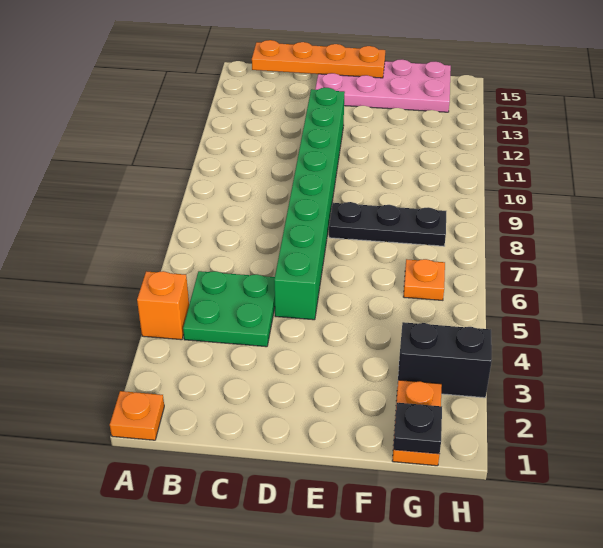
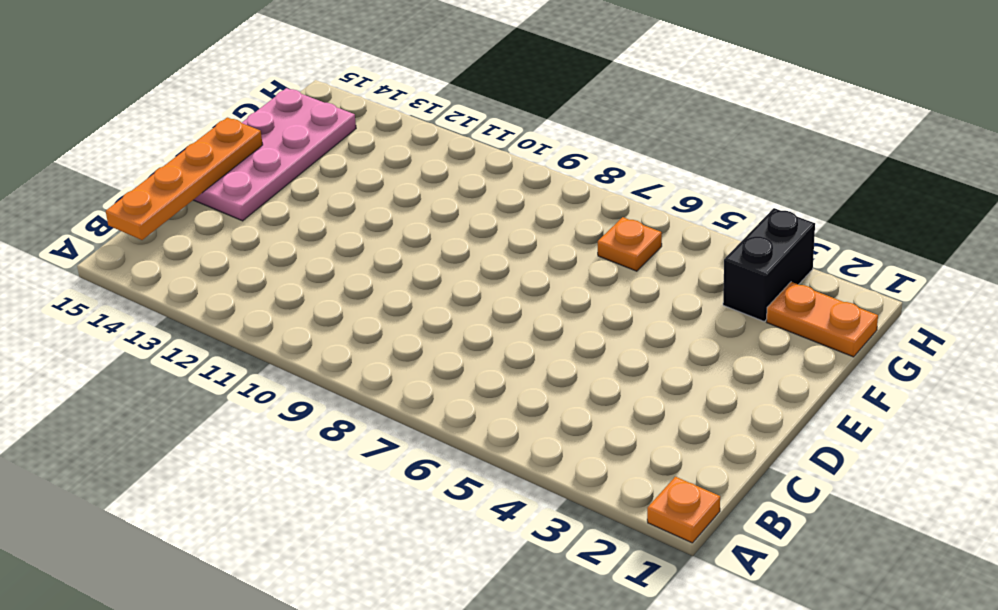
none -> orange brick A4 level 1
none -> green plate B4:C5 level 1

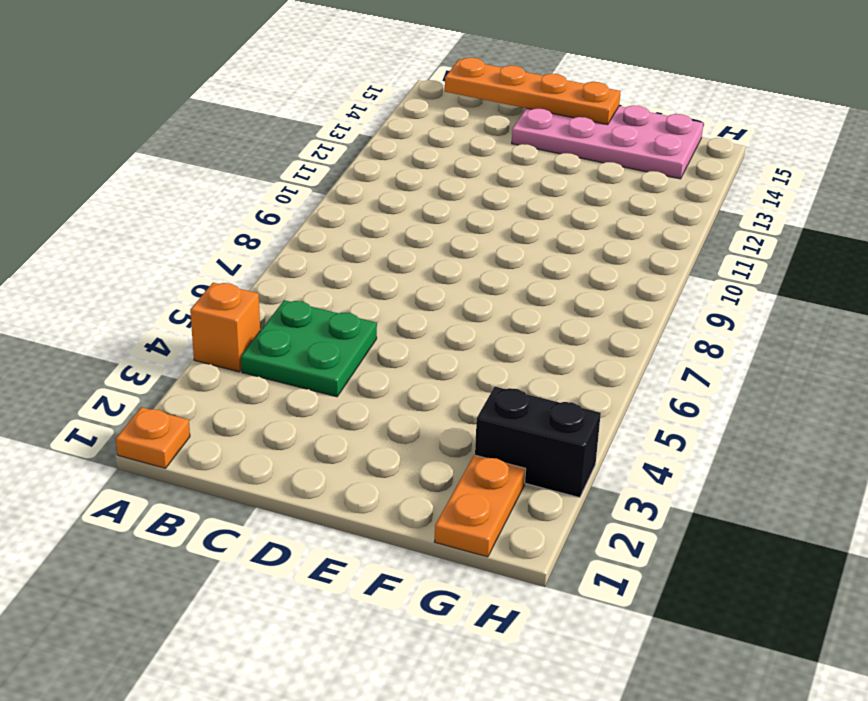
none -> green brick D5:D12 level 1
none -> black plate E8:G8 level 1

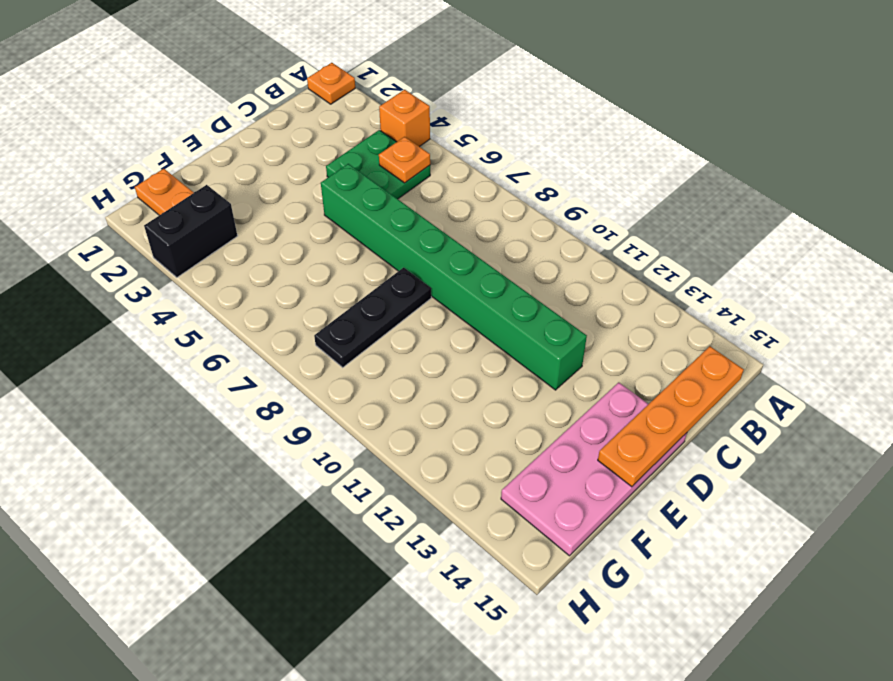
orange plate B5 level 2 -> orange plate G6 level 1
none -> black plate G1 level 2

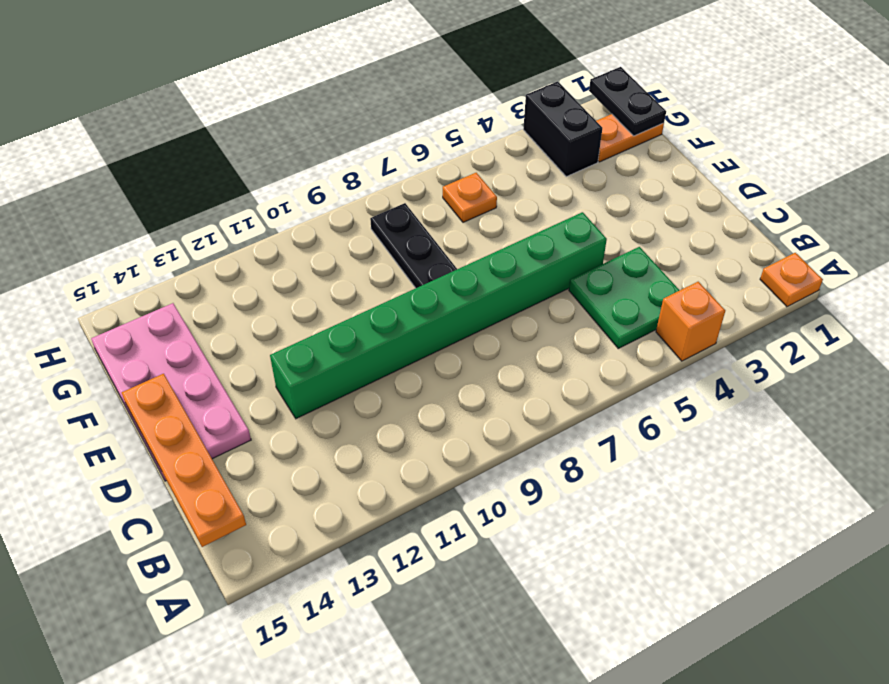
black plate G1:H1 level 2 -> black plate G1 level 2

